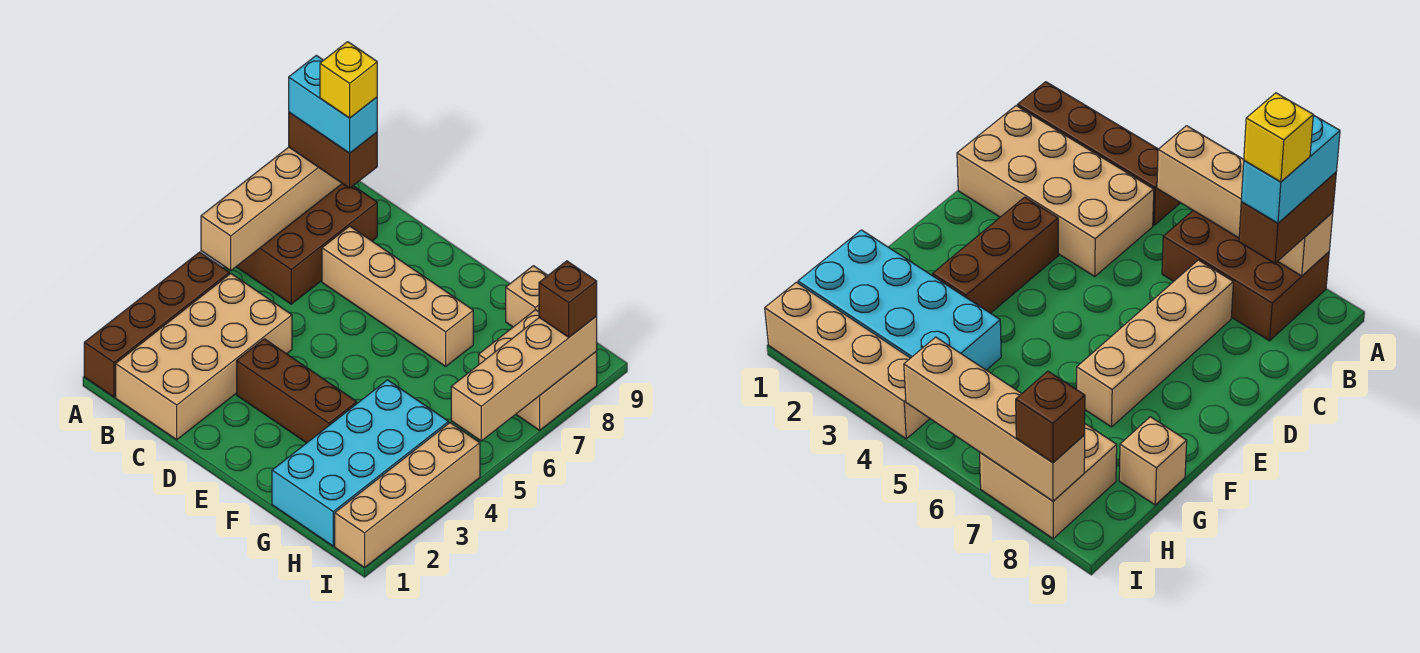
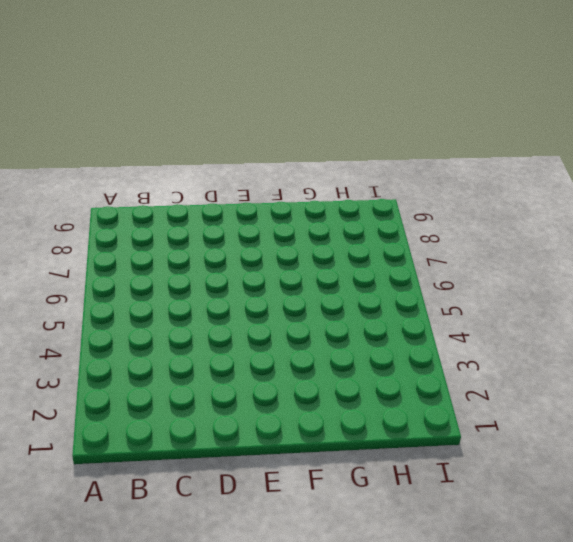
none -> brown brick A1:A4 level 1
none -> brown brick A6:B8 level 1
none -> tan brick B1:C4 level 1

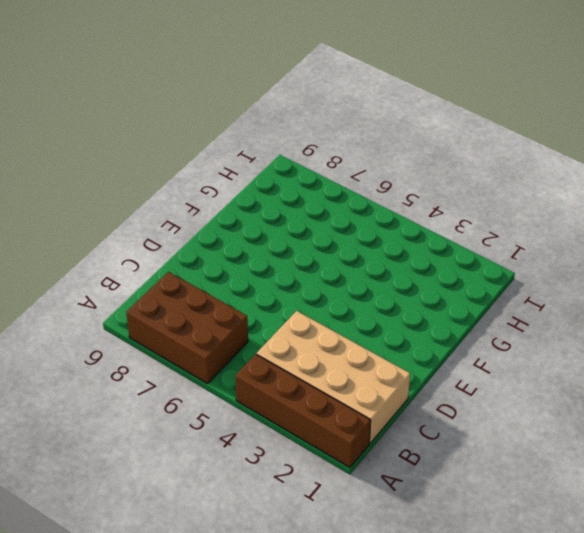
none -> tan brick C7:F7 level 1
none -> brown brick D3:F3 level 1
none -> cyan brick G1:H4 level 1

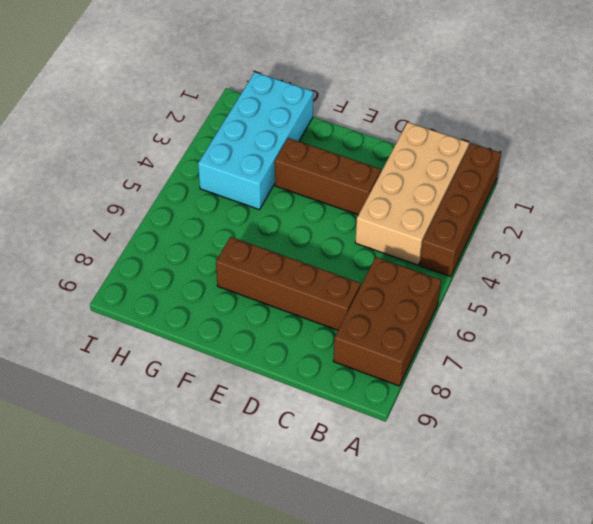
brown brick C7:F7 level 1 -> tan brick C7:F7 level 1
none -> tan brick G9 level 1
none -> tan brick H7:I8 level 1
none -> tan brick I1:I4 level 1

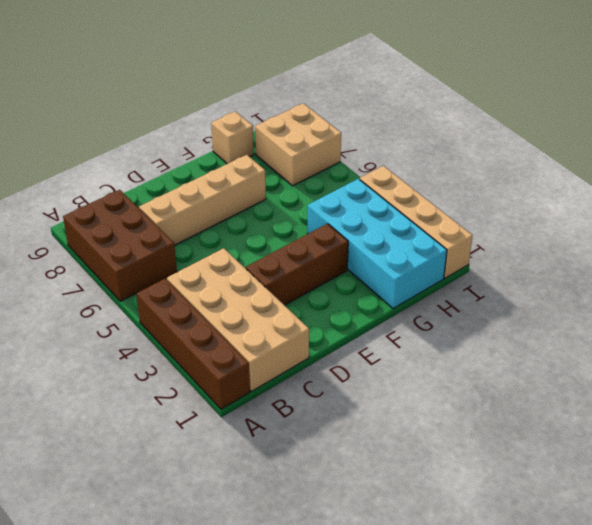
none -> tan brick A5:A8 level 2
none -> tan brick I5:I8 level 2
none -> brown brick A8:B8 level 3

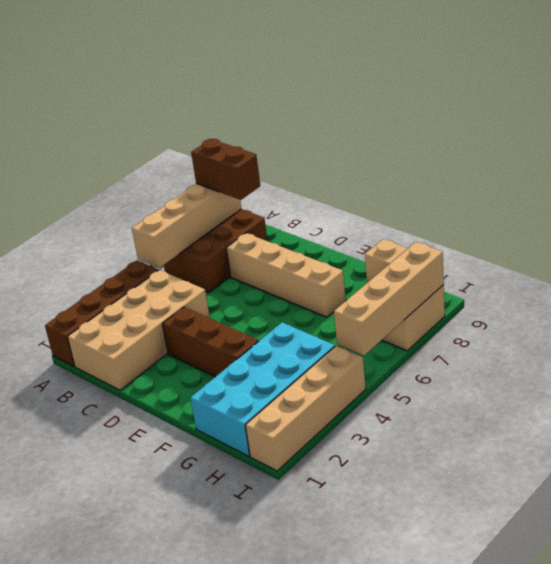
none -> brown brick I8 level 3
none -> cyan brick A8:B8 level 4
none -> yellow brick B8 level 5

